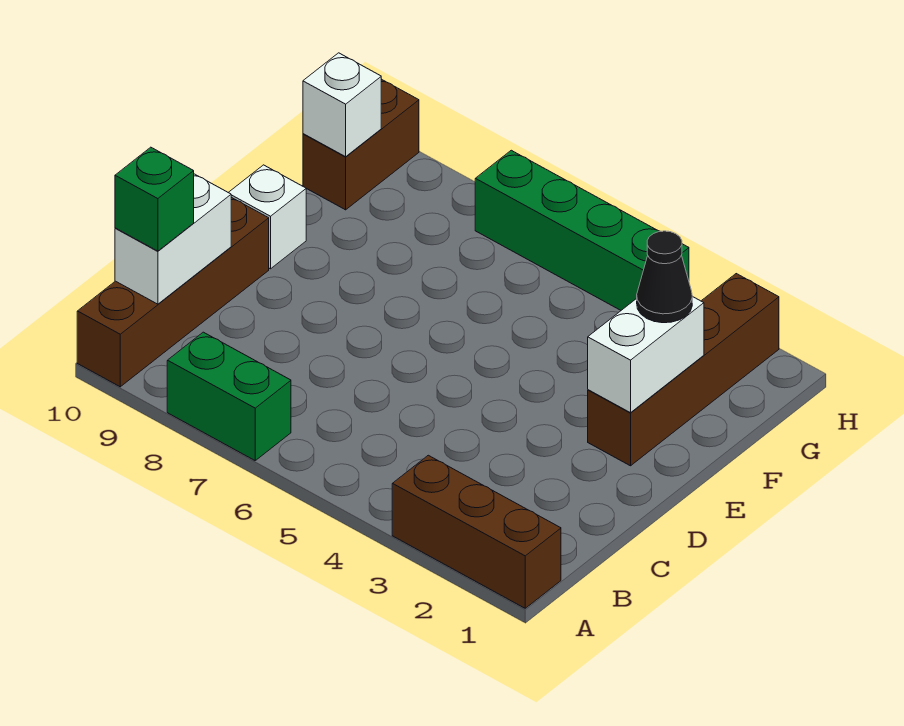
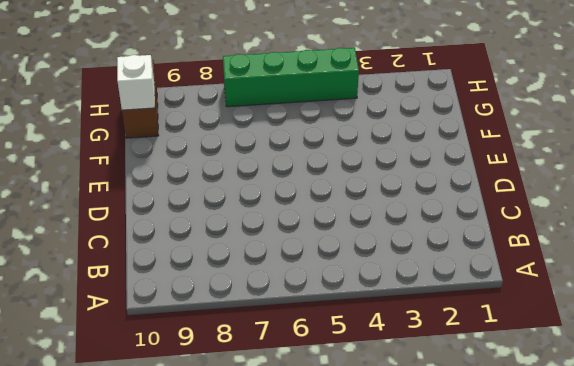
none -> brown brick A1:A3 level 1
none -> green brick A7:A8 level 1
none -> brown brick A10:D10 level 1

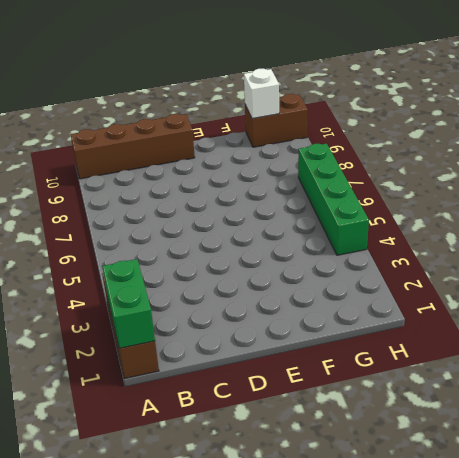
green brick A1:A2 level 2 -> green brick A7:A8 level 1
none -> brown brick E2:H2 level 1
none -> white brick E10 level 1
none -> white brick B10:C10 level 2

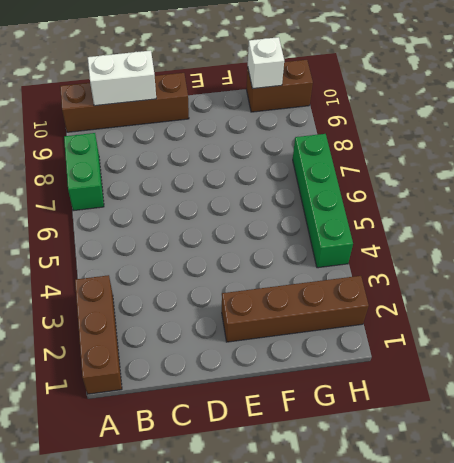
none -> white brick E10 level 1
none -> white brick E2:F2 level 2
none -> green brick B10 level 3

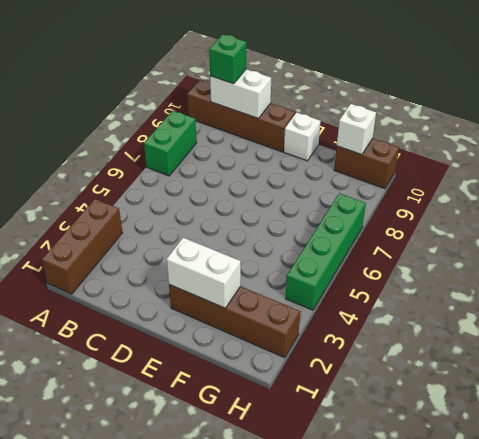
none -> black cone F2 level 3

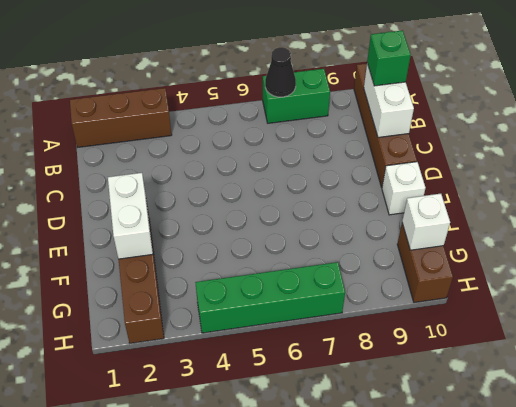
black cone A7 level 2 -> black cone F2 level 3

